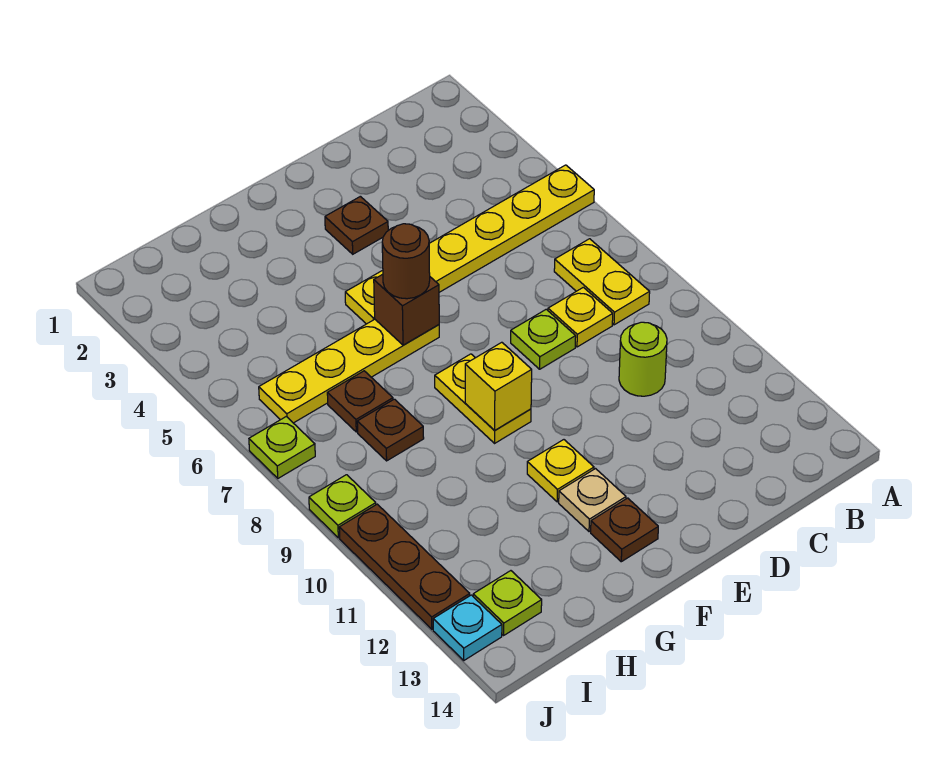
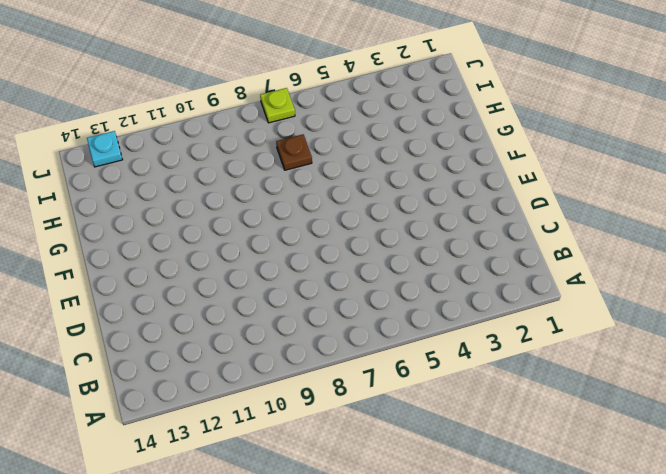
none -> yellow plate A5:F5 level 1
none -> yellow plate B7:B8 level 1
none -> yellow plate C8 level 1

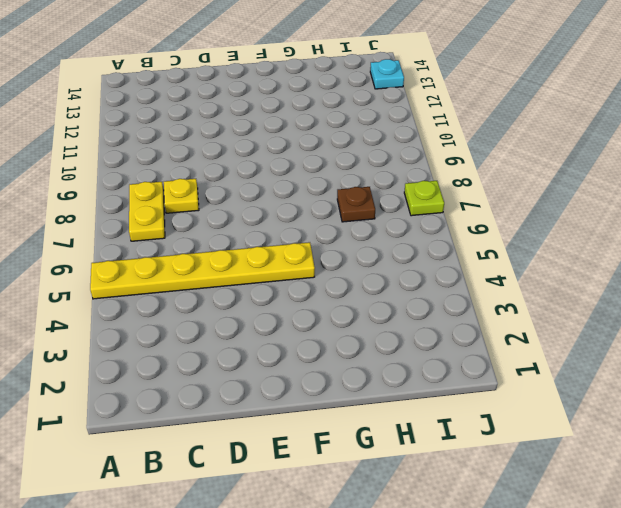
none -> lime round brick C10 level 1
none -> lime plate D8 level 1
none -> brown plate E3 level 1

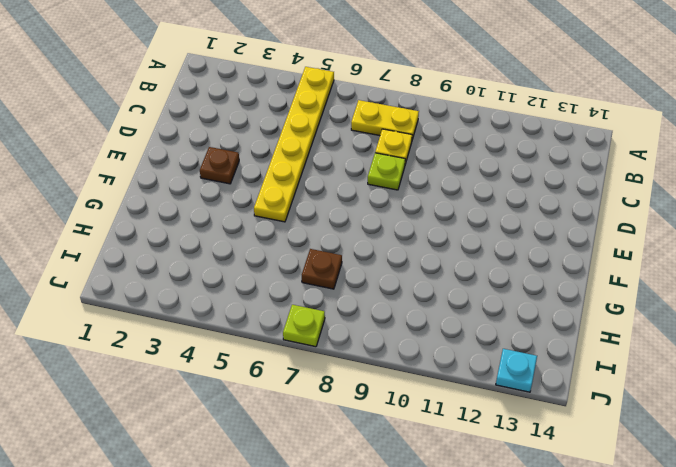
none -> lime round brick C10 level 1
none -> yellow plate F6:I6 level 1
none -> yellow plate F8:F9 level 1

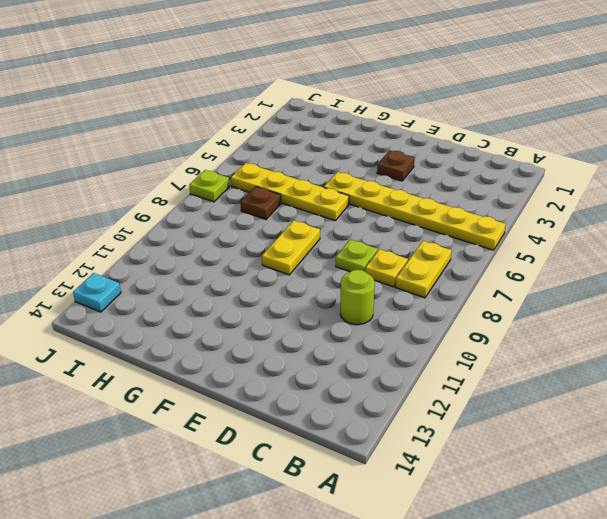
none -> yellow plate F11 level 1
none -> tan plate F12 level 1
none -> brown plate F13 level 1

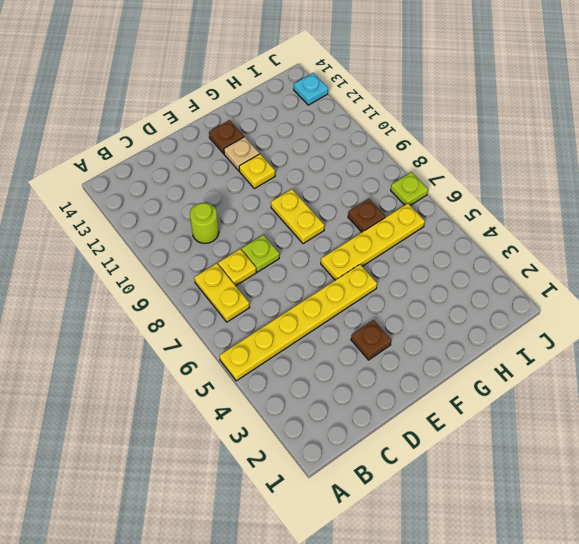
none -> brown plate H8 level 1
none -> lime plate I13 level 1
none -> lime plate J9 level 1

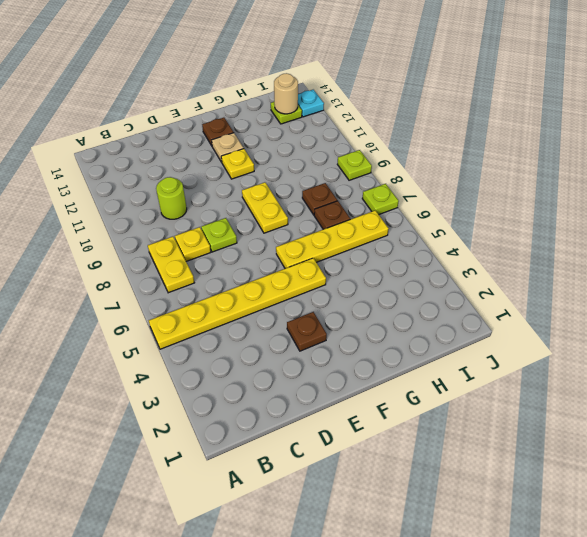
tan round brick I13 level 2 -> none
none -> brown plate J10:J12 level 1
none -> brown brick F6 level 2
none -> yellow brick F9 level 2

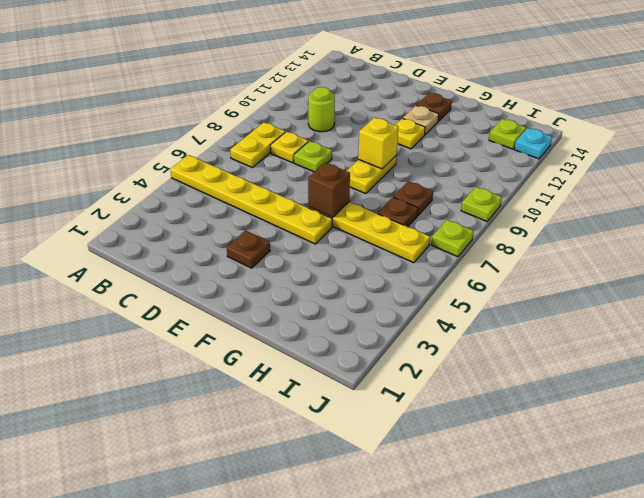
none -> brown plate J10:J12 level 1
none -> brown round brick F6 level 3

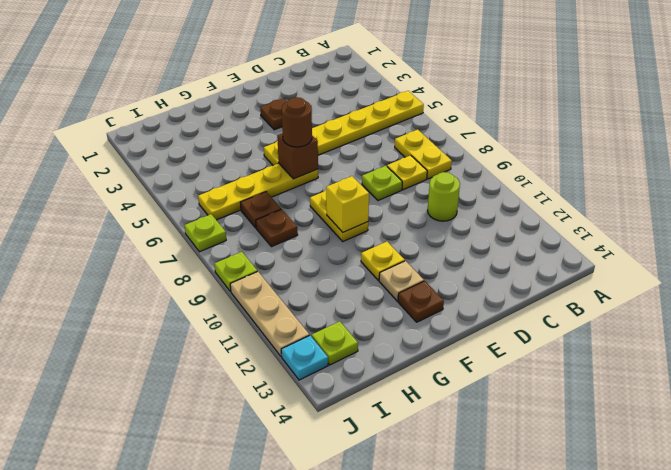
tan plate J10:J12 level 1 -> brown plate J10:J12 level 1

